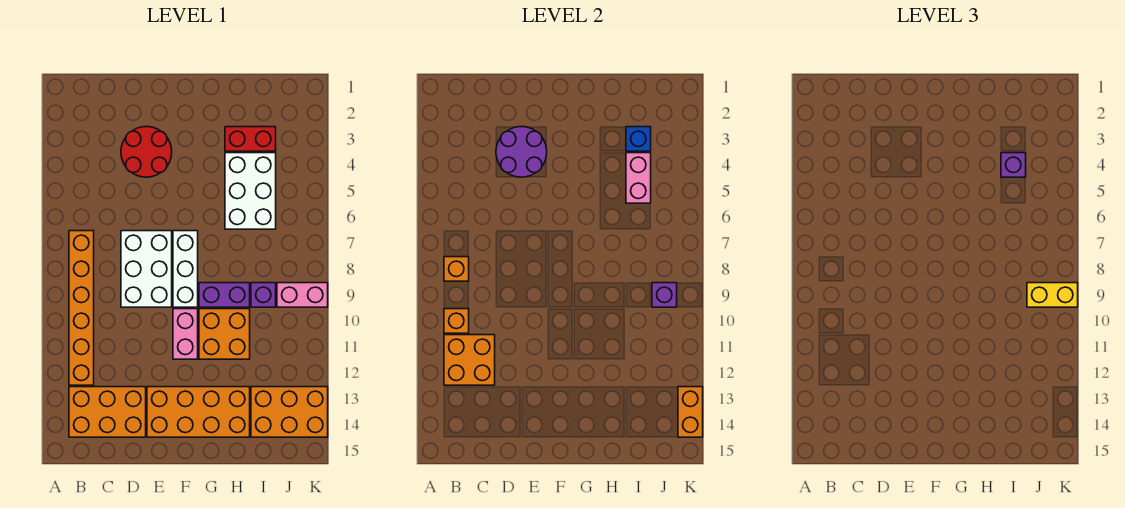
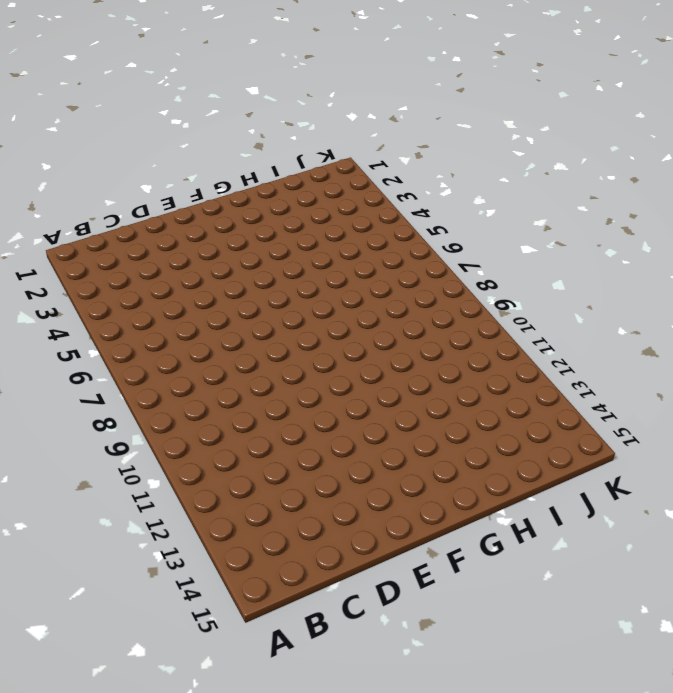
none -> orange brick B7:B12 level 1
none -> orange brick B13:D14 level 1
none -> red round brick D3:E4 level 1

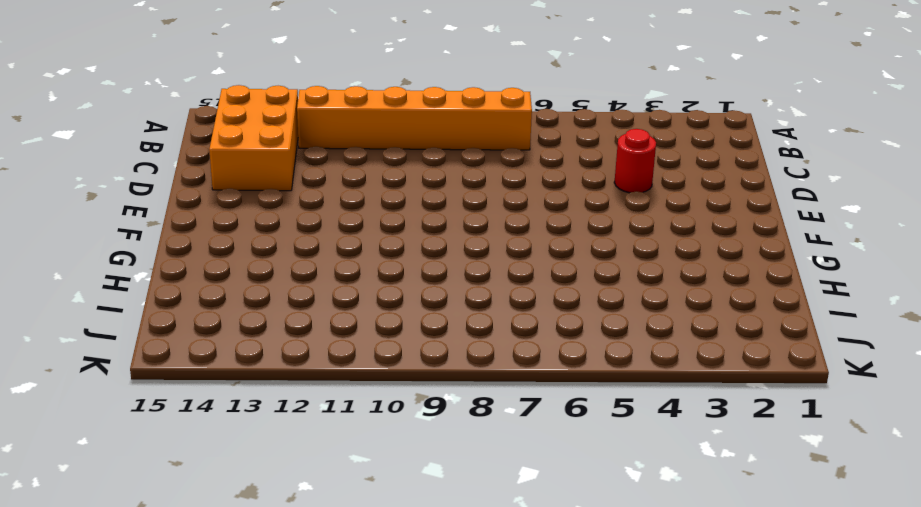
red round brick D4 level 1 -> red round brick D3:E4 level 1
none -> white brick D7:E9 level 1
none -> orange brick E13:H14 level 1
none -> white brick F7:F9 level 1

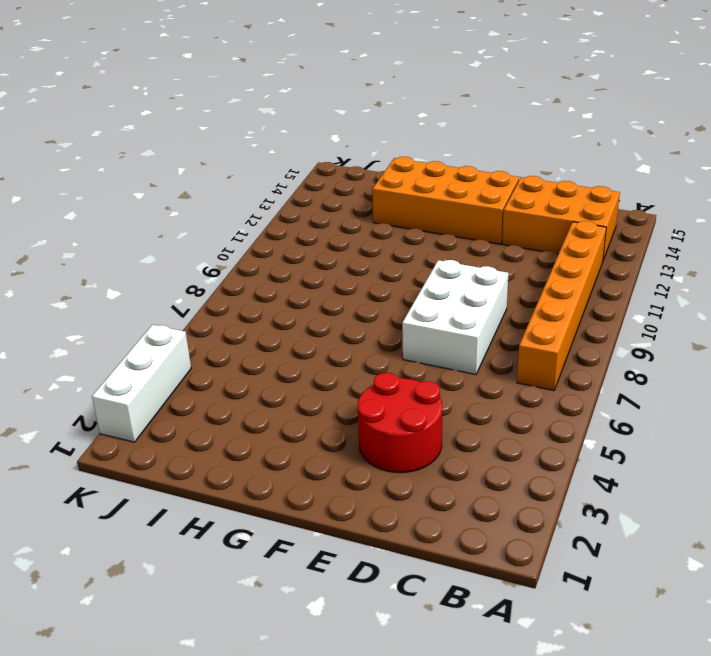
white brick K2:K4 level 1 -> white brick F7:F9 level 1
none -> pink brick F10:F11 level 1
none -> purple brick G9:H9 level 1
none -> orange brick G10:H11 level 1

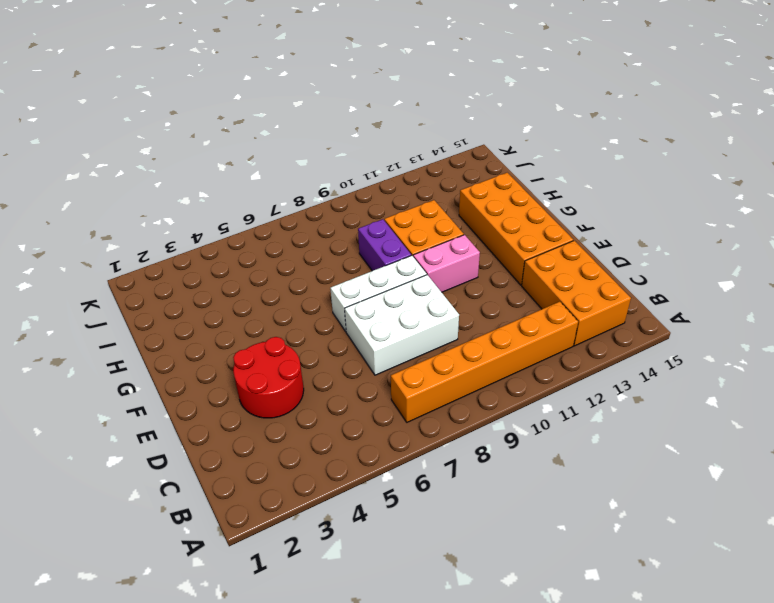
none -> red brick H3:I3 level 1
none -> white brick H4:I6 level 1
none -> purple brick I9 level 1

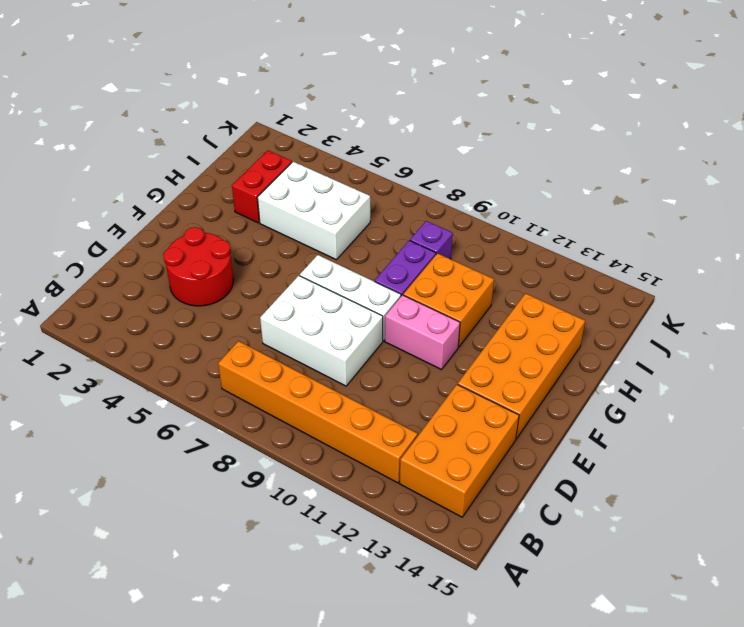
none -> orange brick I13:K14 level 1
none -> pink brick J9:K9 level 1
none -> orange brick B8 level 2

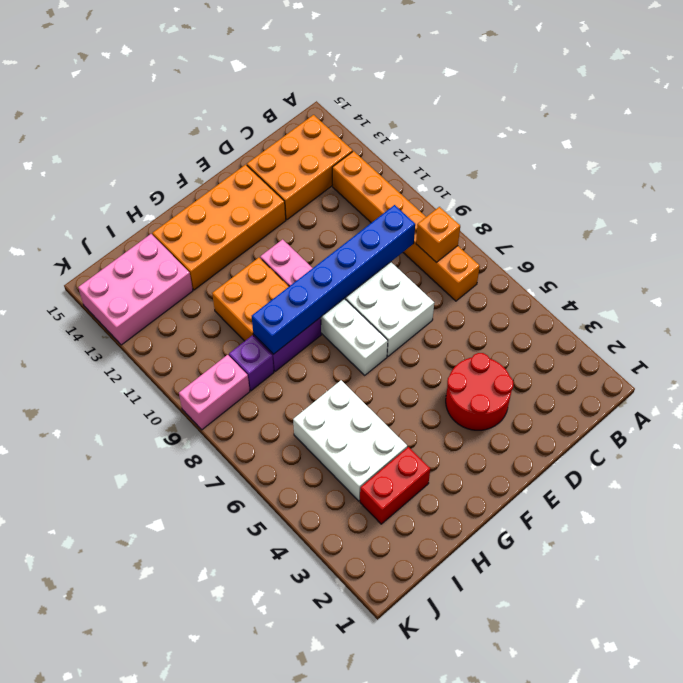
blue brick C9:H9 level 2 -> none
pink brick I13:K14 level 1 -> orange brick I13:K14 level 1
none -> orange brick B10 level 2
none -> orange brick B11:C12 level 2
none -> purple round brick D3:E4 level 2

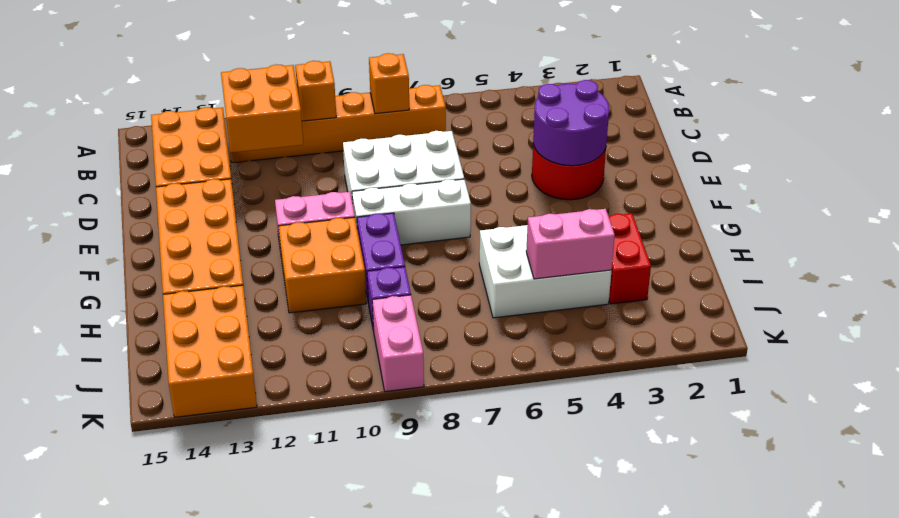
none -> blue brick I3 level 2
none -> purple brick J9 level 2
none -> orange brick K13:K14 level 2

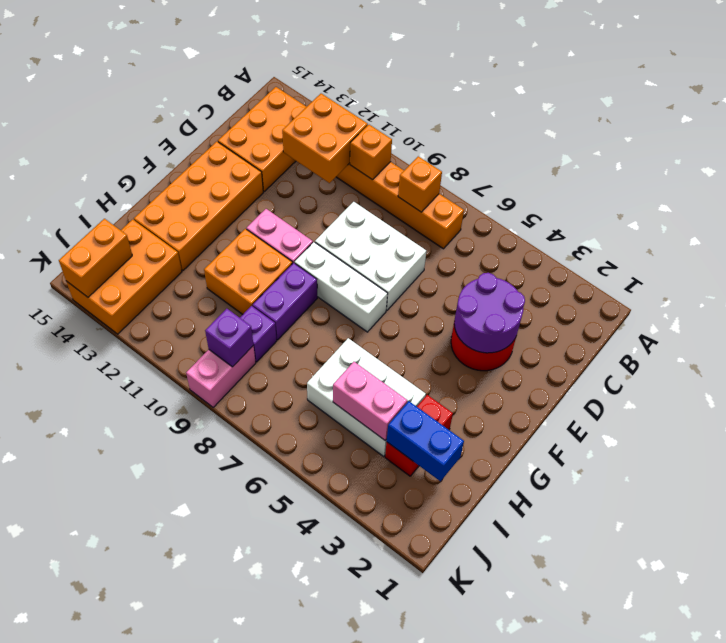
blue brick I2:I3 level 2 -> blue brick I3 level 2
orange brick J14:K14 level 2 -> orange brick K13:K14 level 2
none -> purple brick I4 level 3
none -> yellow brick J9:K9 level 3

